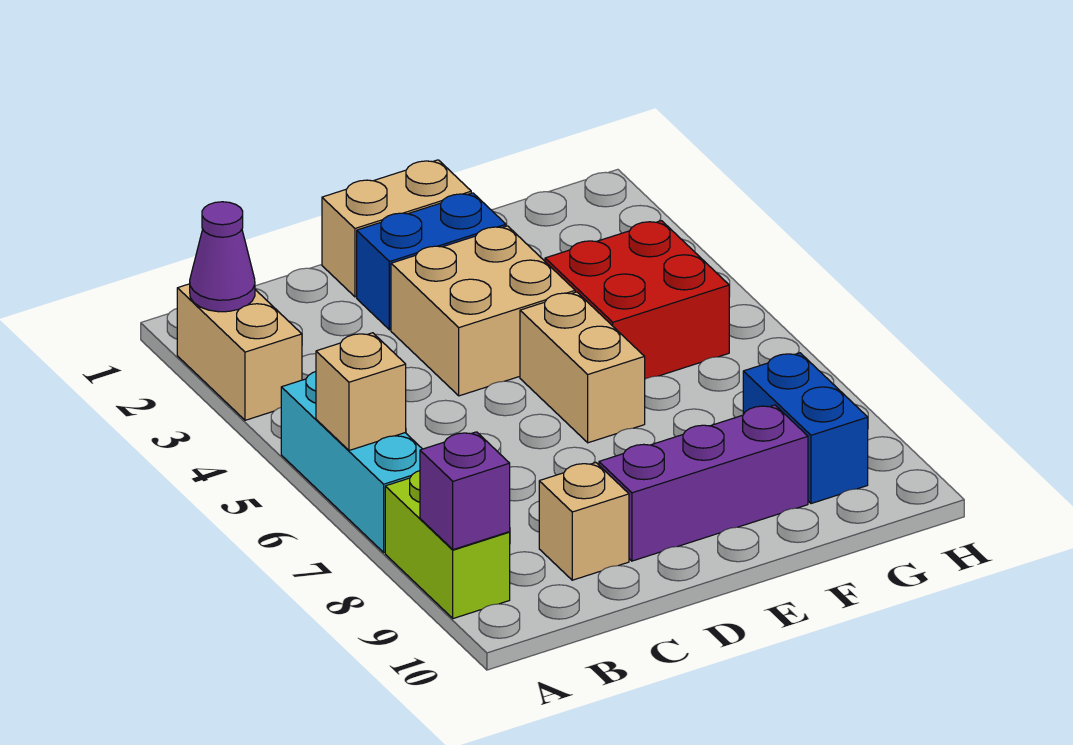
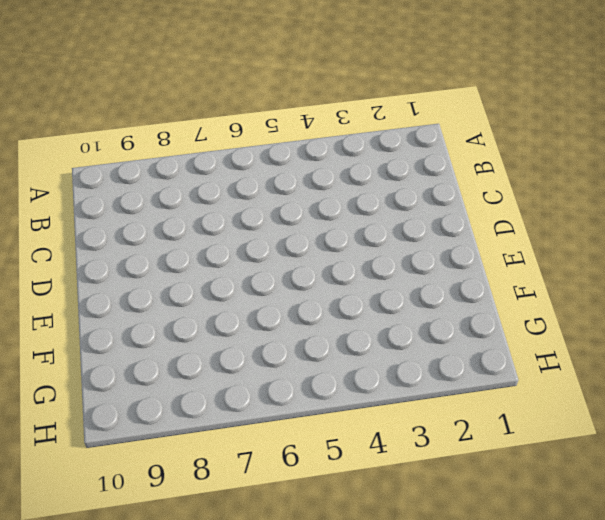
none -> tan brick A2:A3 level 1
none -> cyan brick A5:A7 level 1
none -> lime brick A8:A9 level 1

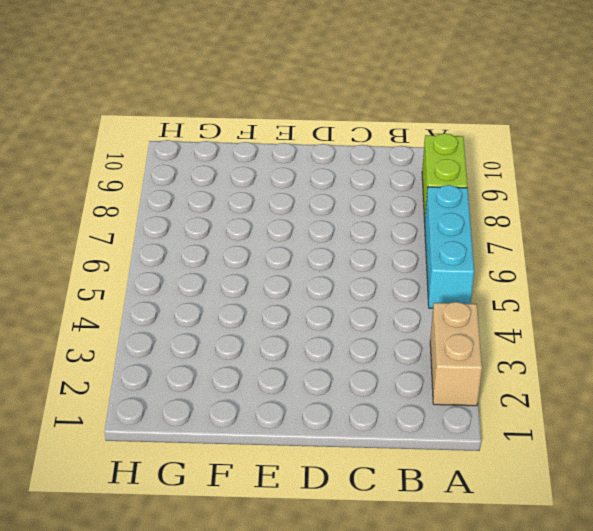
none -> tan brick C9 level 1
none -> tan brick D1:E1 level 1
none -> blue brick D2:E2 level 1

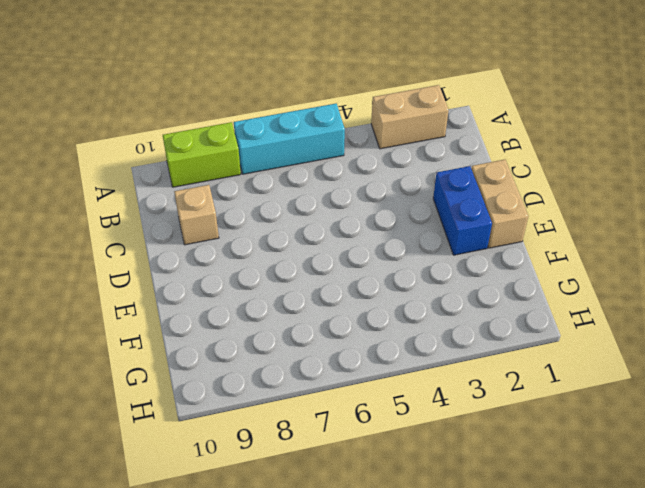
none -> tan brick D3:E4 level 1
none -> purple brick D9:F9 level 1
none -> tan brick E5:E6 level 1

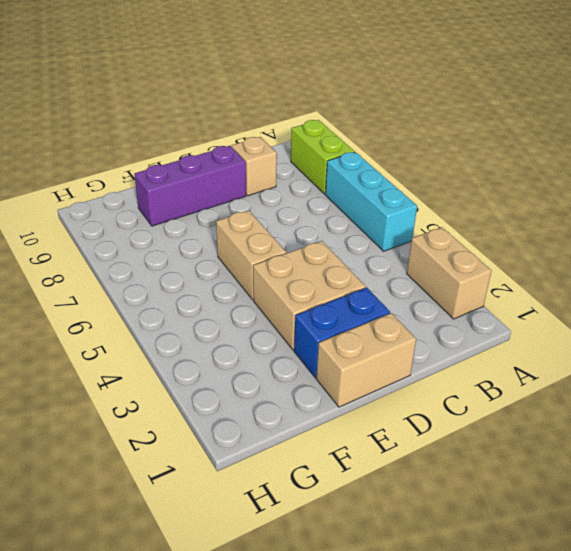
none -> red brick F4:G5 level 1
none -> blue brick G8:G9 level 1
none -> purple cone A2 level 2

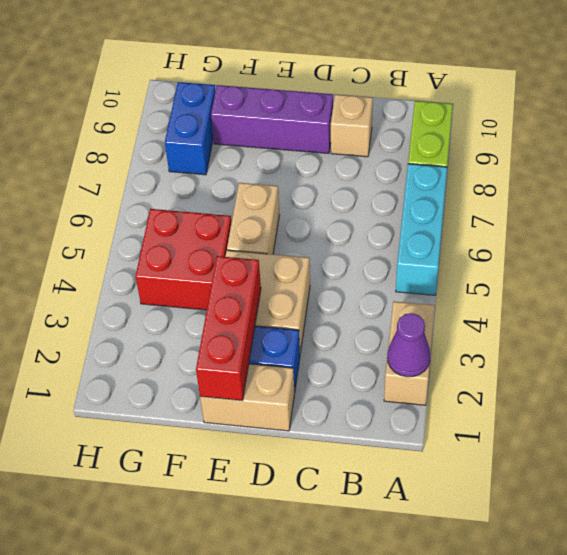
red brick E1:E3 level 2 -> none
none -> tan brick A6 level 2
none -> purple brick A9 level 2

